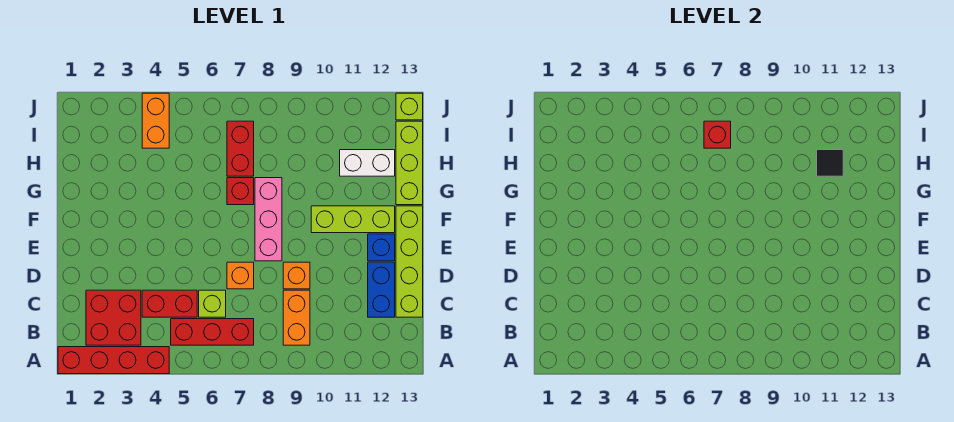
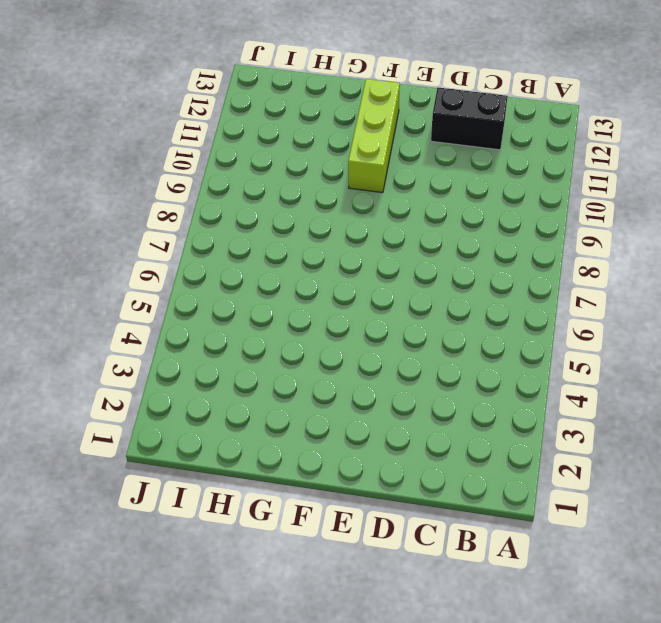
black brick C12:D12 level 1 -> blue brick C12:D12 level 1
none -> red brick A1:A4 level 1
none -> red brick B2:C3 level 1
none -> red brick B5:B7 level 1

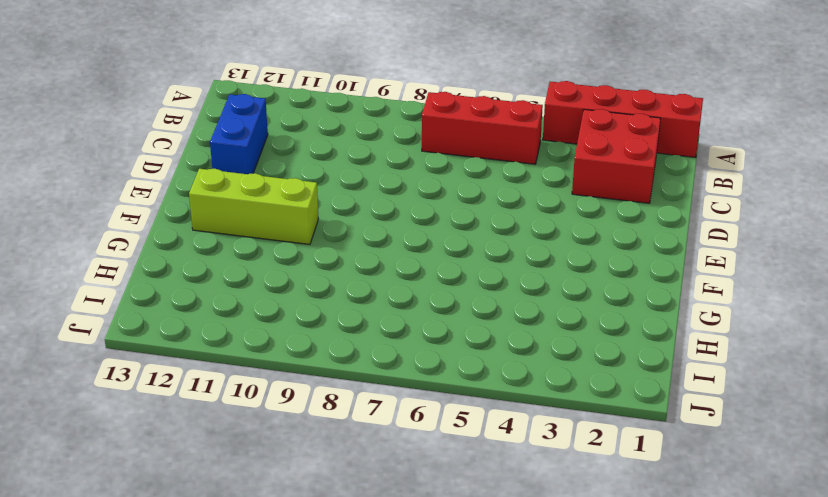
none -> orange brick B9:C9 level 1
none -> red brick C4:C5 level 1
none -> lime brick C6 level 1

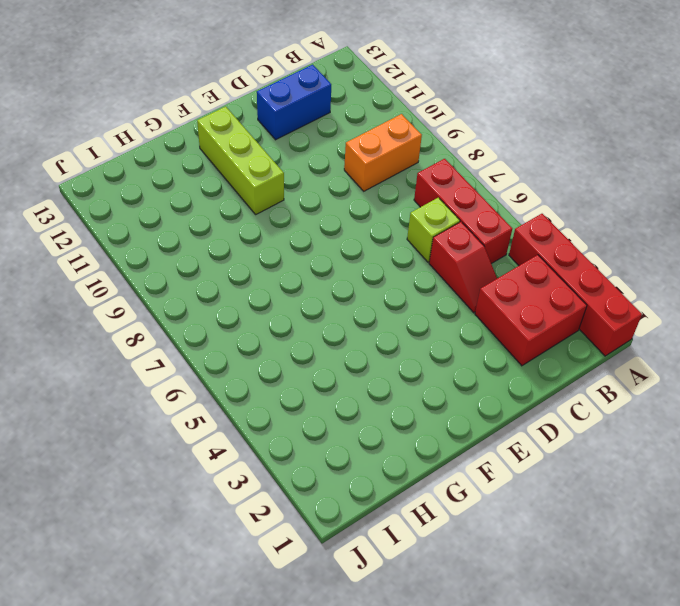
red slope C4:C5 level 1 top 5 -> red brick C4:C5 level 1
none -> lime brick C13:F13 level 1
none -> orange brick D7 level 1
none -> orange brick D9 level 1

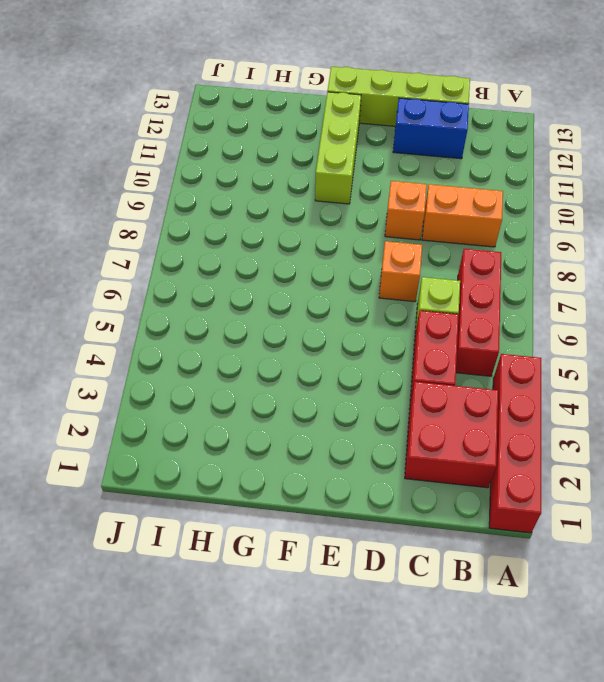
none -> pink brick E8:G8 level 1
none -> blue brick E12 level 1
none -> red brick G7 level 1

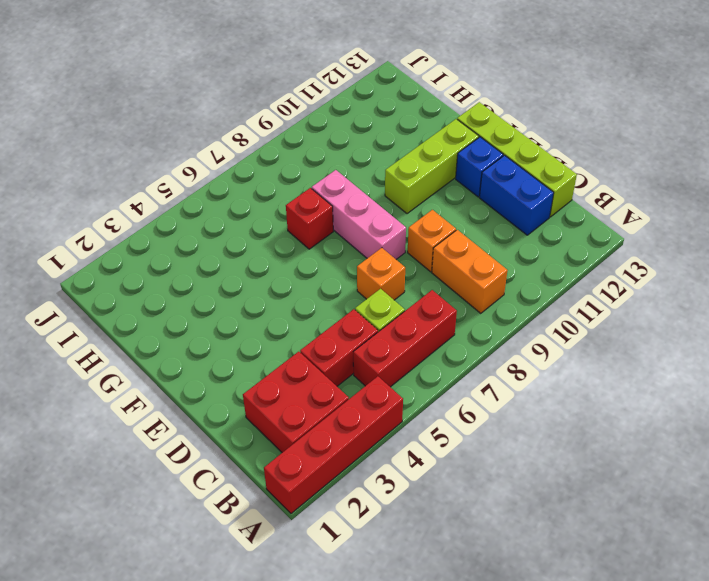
none -> lime brick G13:I13 level 1
none -> red brick H7:I7 level 1
none -> white brick H11:H12 level 1

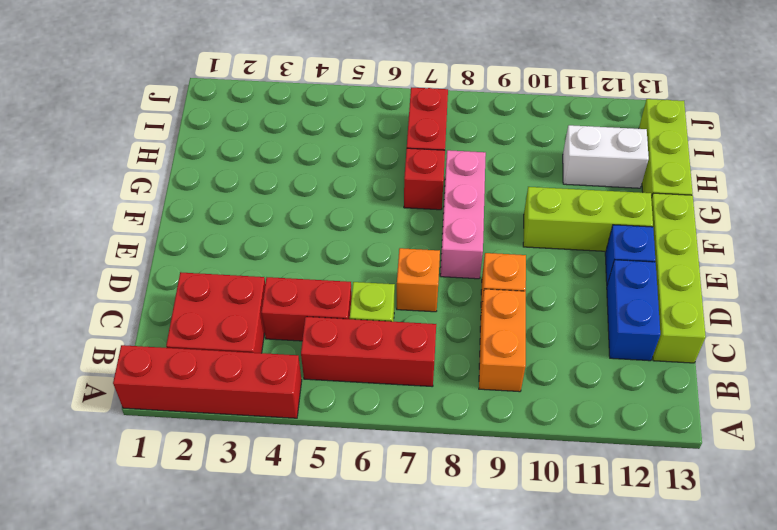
none -> orange brick I4:J4 level 1
none -> lime brick J13 level 1
none -> black tile H11 level 2

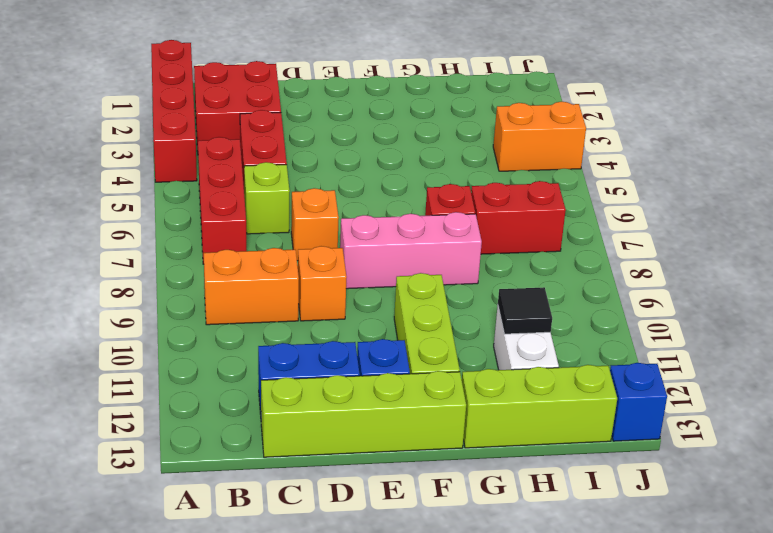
blue brick J13 level 1 -> lime brick J13 level 1
none -> red brick I7 level 2

